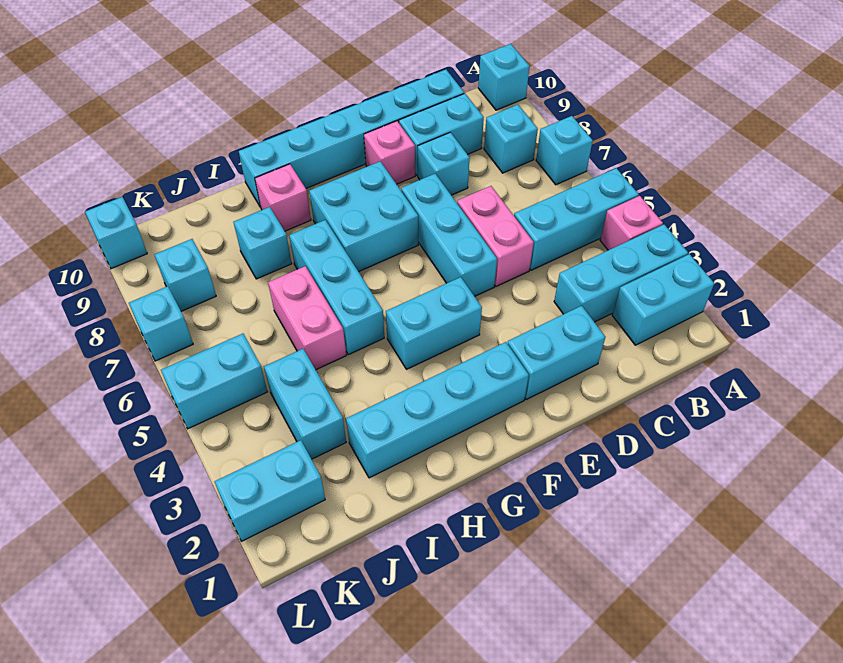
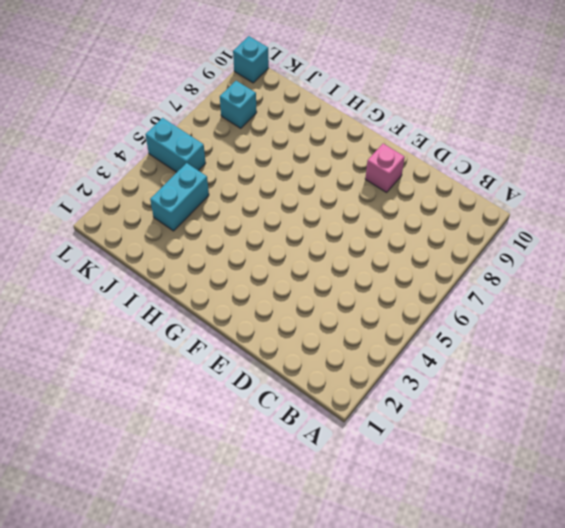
none -> cyan brick A2:B2 level 1
none -> cyan brick A3:C3 level 1
none -> pink brick A4 level 1

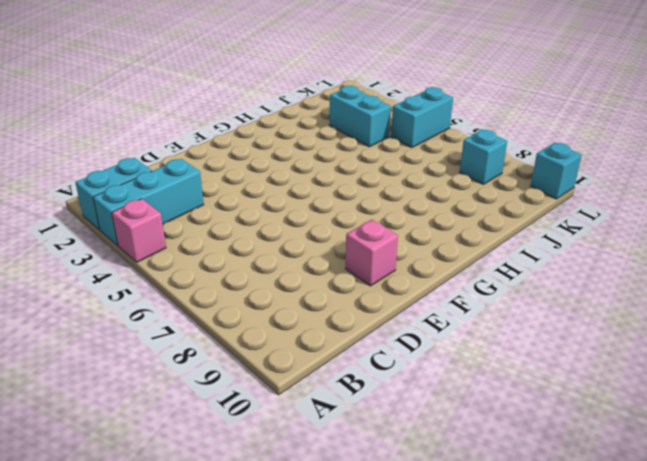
none -> cyan brick A5:C5 level 1
none -> cyan brick A7 level 1
none -> cyan brick A10 level 1

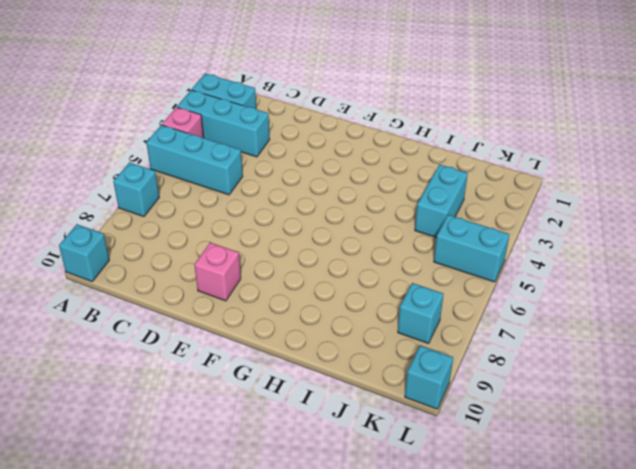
none -> cyan brick B8 level 1
none -> cyan brick C9:D9 level 1
none -> cyan brick C10:H10 level 1

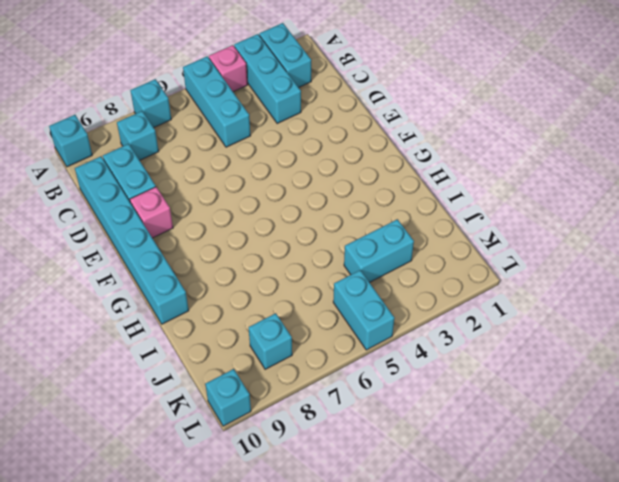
none -> cyan brick D2:E2 level 1
none -> pink brick D5:D6 level 1
none -> cyan brick D8 level 1

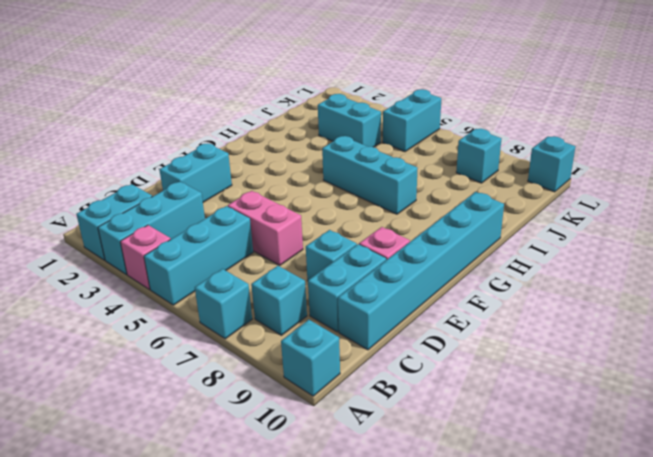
none -> cyan brick E5:E7 level 1
none -> cyan brick F2:I2 level 1
none -> cyan brick F4:G4 level 1

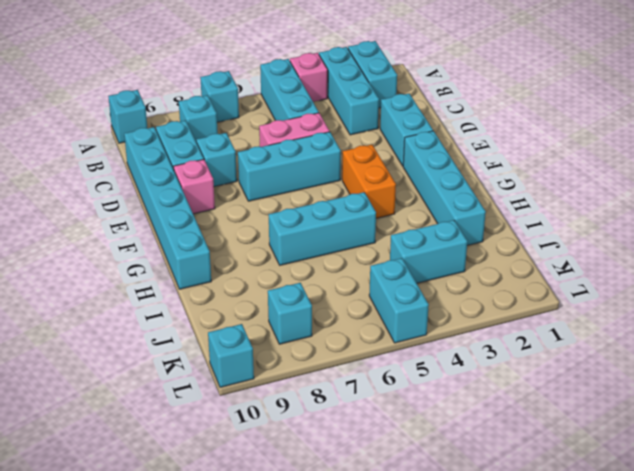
orange brick F4:G4 level 1 -> cyan brick F4:G4 level 1
none -> cyan brick F7:G8 level 1
none -> pink brick H9 level 1
none -> pink brick I5:I6 level 1

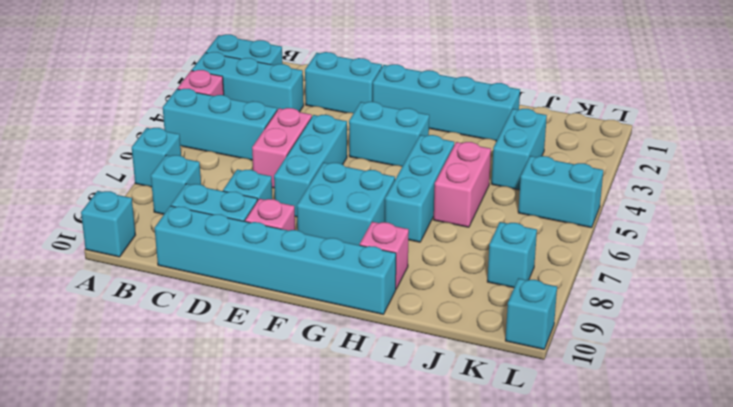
none -> cyan brick I8 level 1
none -> cyan brick K2:L2 level 1
none -> cyan brick L7 level 1

